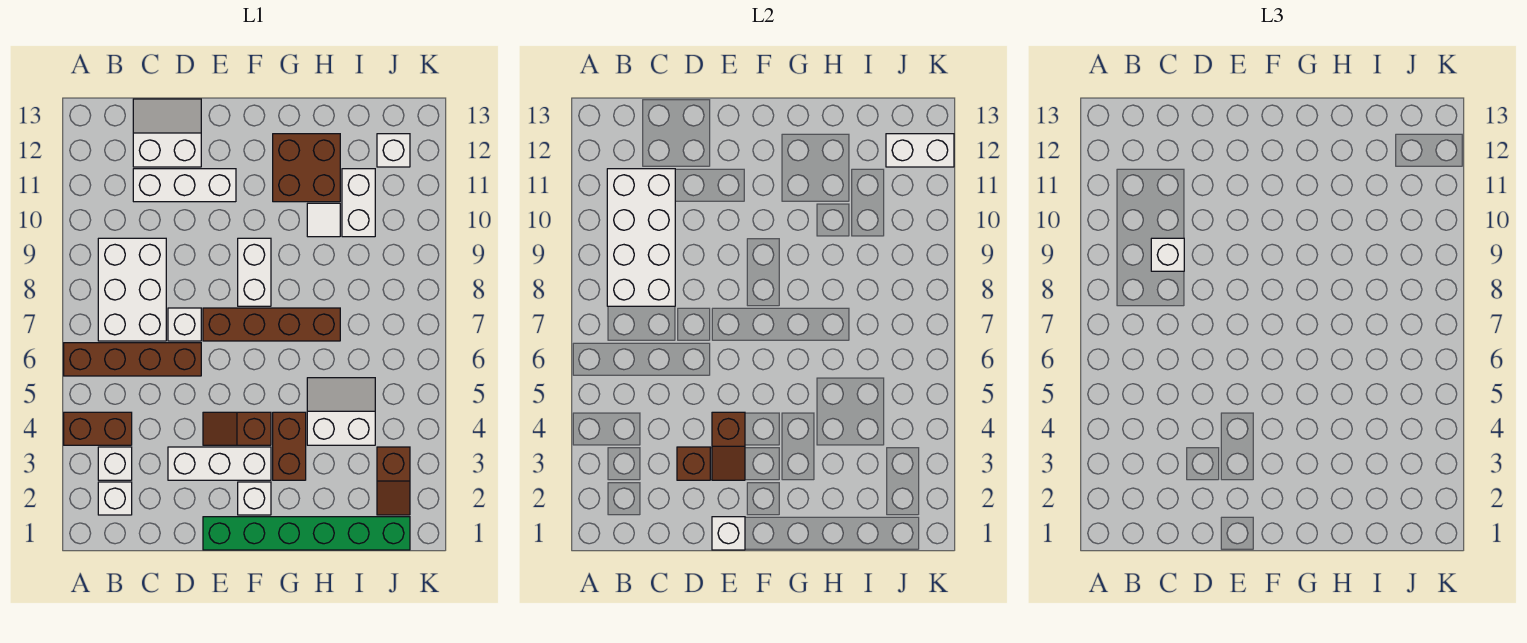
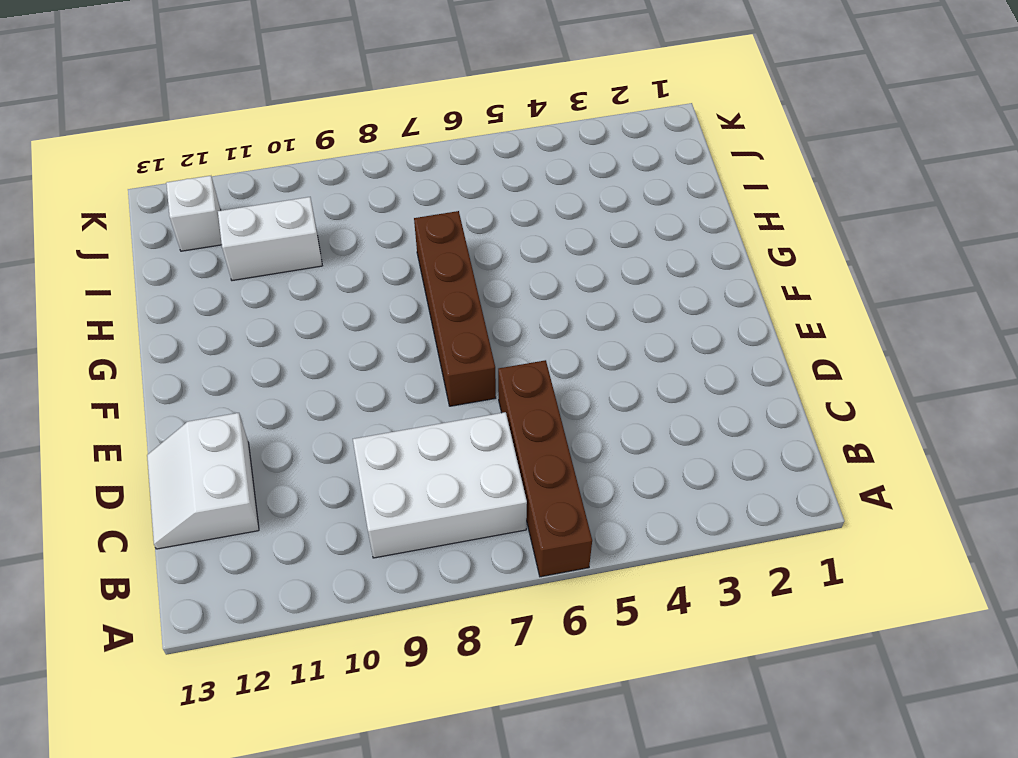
none -> brown brick A4:B4 level 1
none -> white brick B2 level 1
none -> white brick B3 level 1

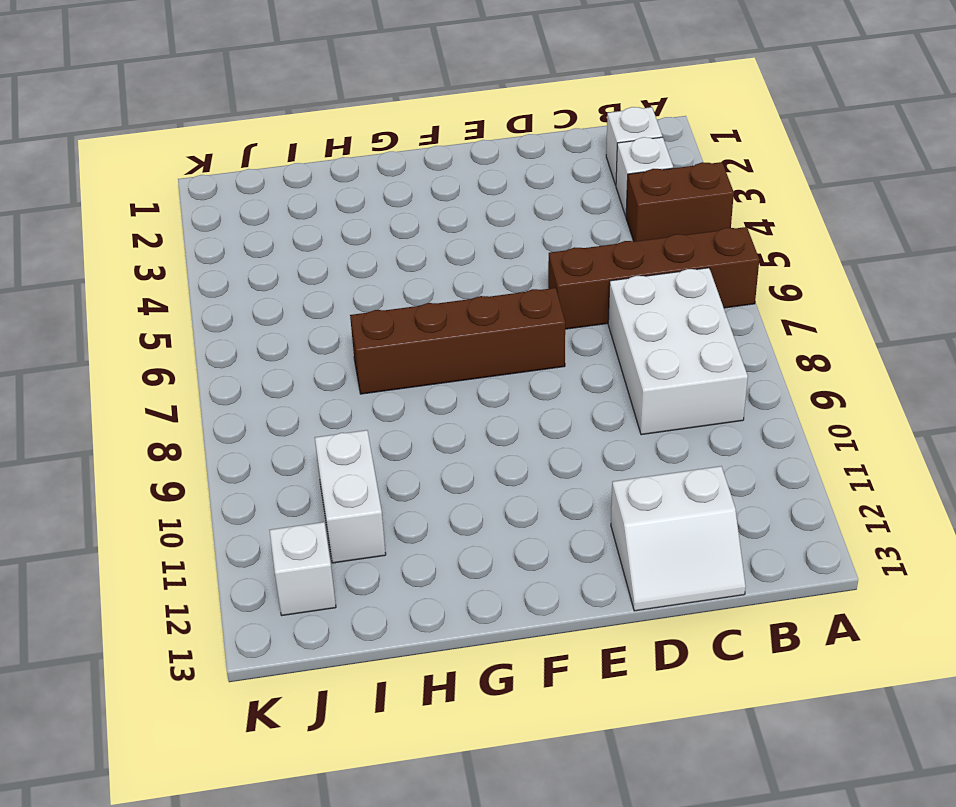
none -> white brick C11:E11 level 1
none -> white brick D3:F3 level 1
none -> white brick D7 level 1

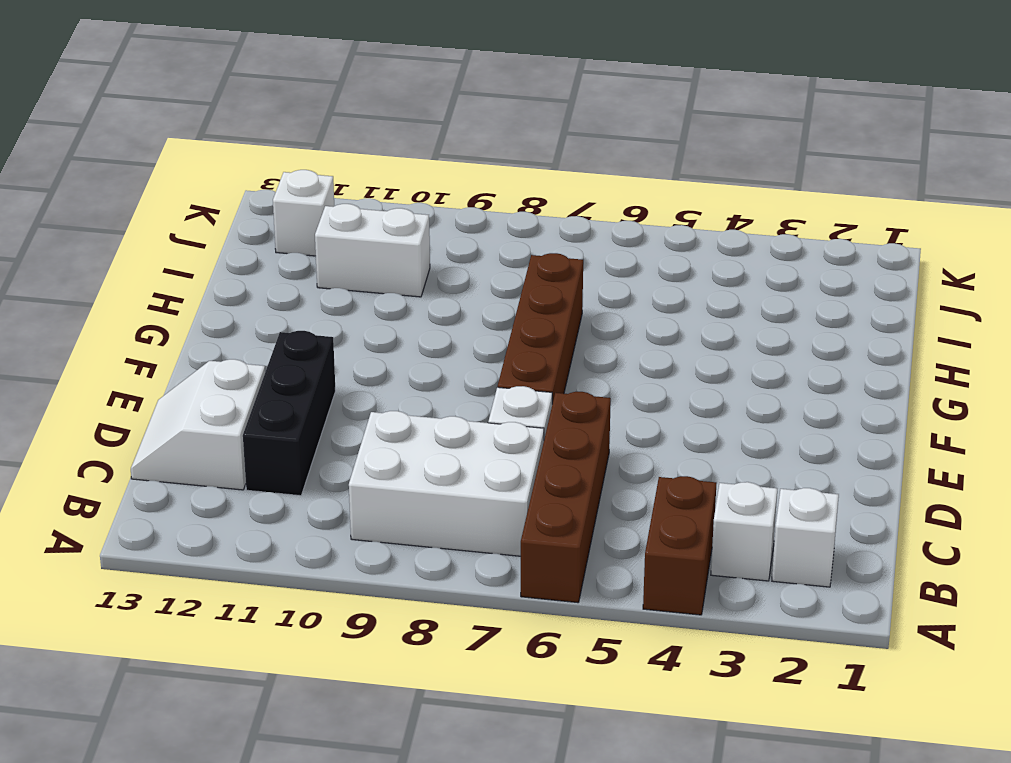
black brick C11:E11 level 1 -> white brick C11:E11 level 1
none -> white brick D3:F3 level 1
none -> green brick E1:J1 level 1
none -> brown slope E4:F4 level 1 top F

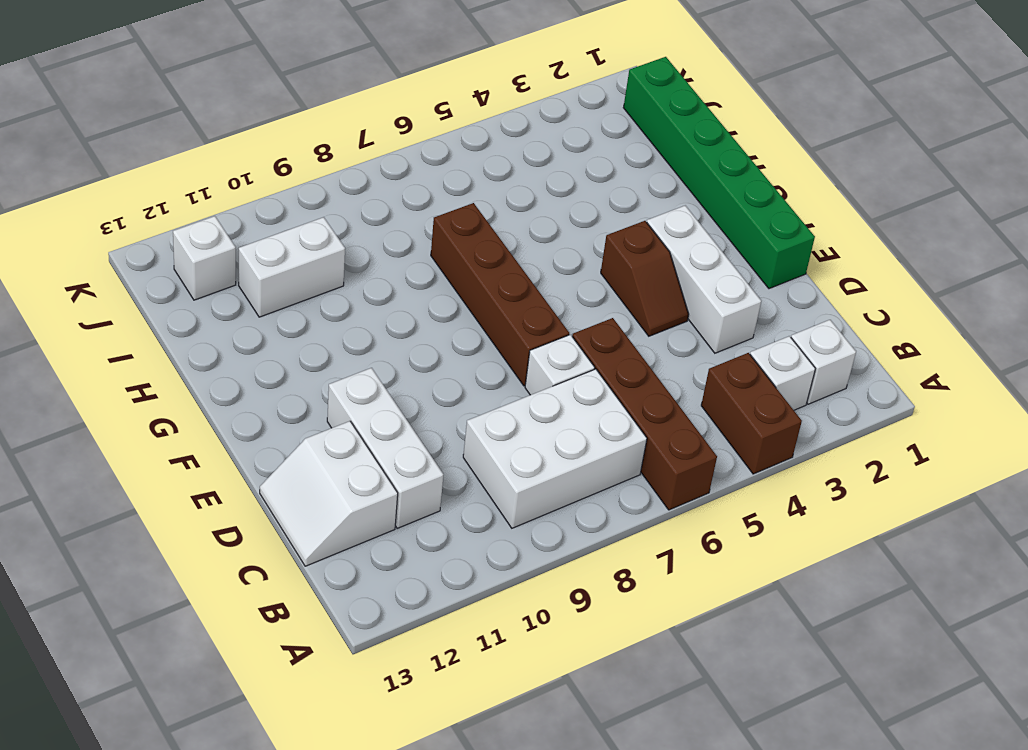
none -> white brick F2 level 1
none -> white brick F8:F9 level 1
none -> brown brick G3:G4 level 1

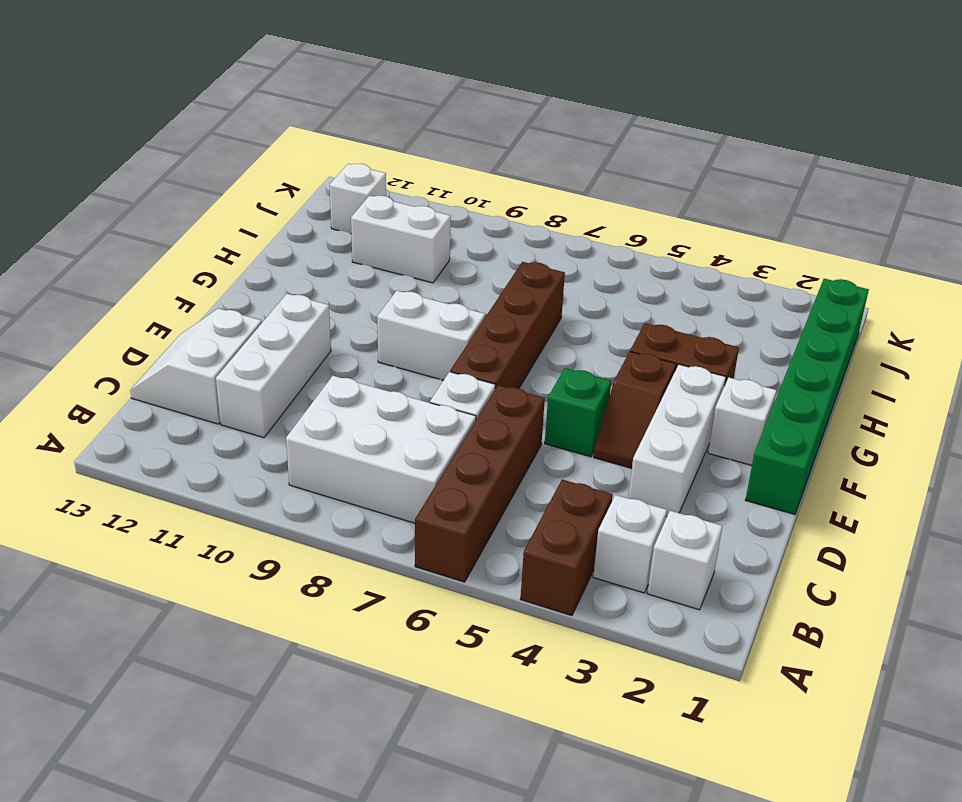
green brick E5 level 1 -> none
none -> brown brick G11:H12 level 1
none -> white slope H4:I5 level 1 top 4
none -> white tile H10 level 1

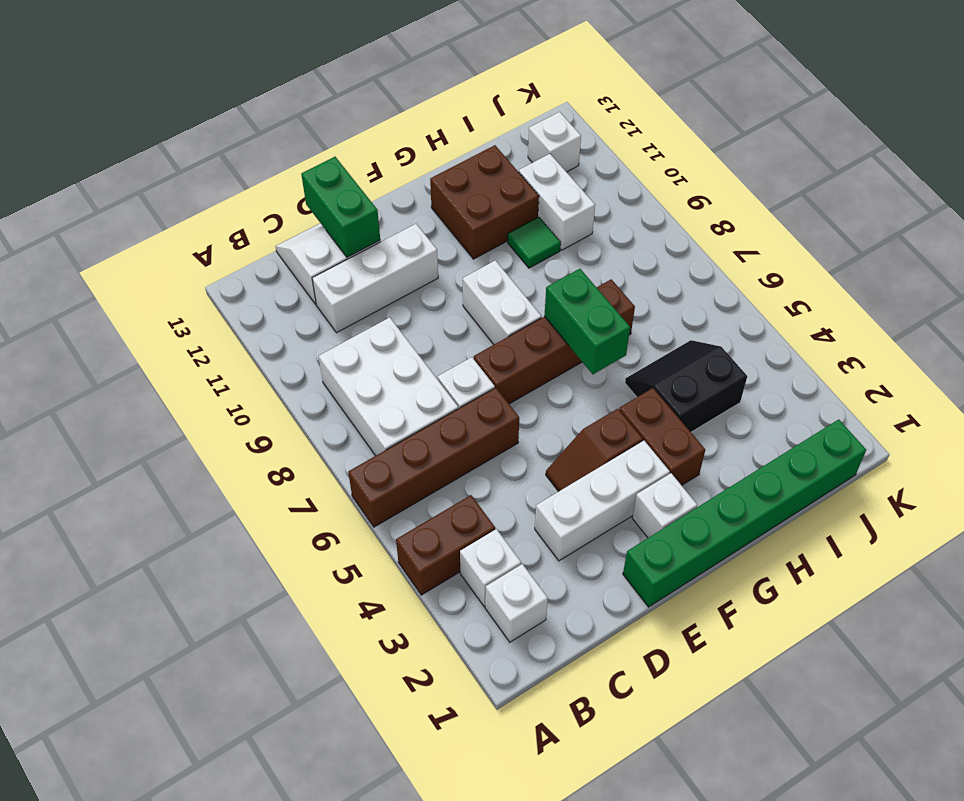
green brick D12:D13 level 2 -> none
green brick G6:G7 level 2 -> none
black slope H4:I5 level 1 top 4 -> white slope H4:I5 level 1 top 4
green tile H10 level 1 -> white tile H10 level 1
none -> brown slope J2:J3 level 1 top 3
none -> white brick B8:C11 level 2
none -> brown brick D3 level 2

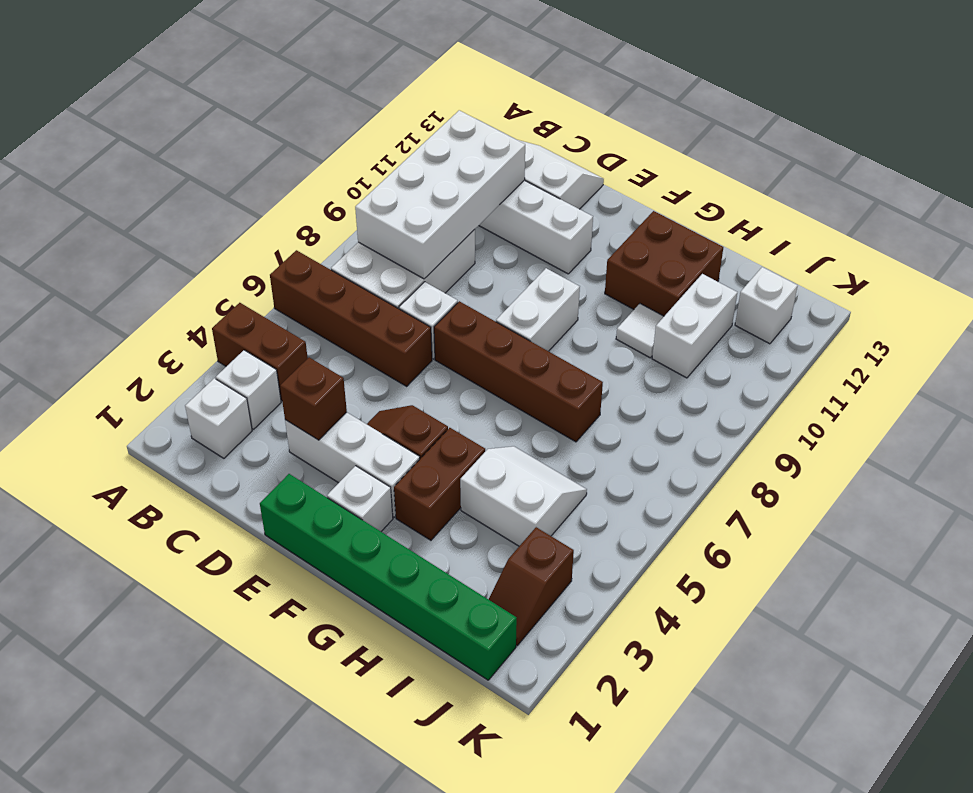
none -> white brick E1 level 2
none -> brown slope E3:E4 level 2 top 4
none -> white brick J12:K12 level 2

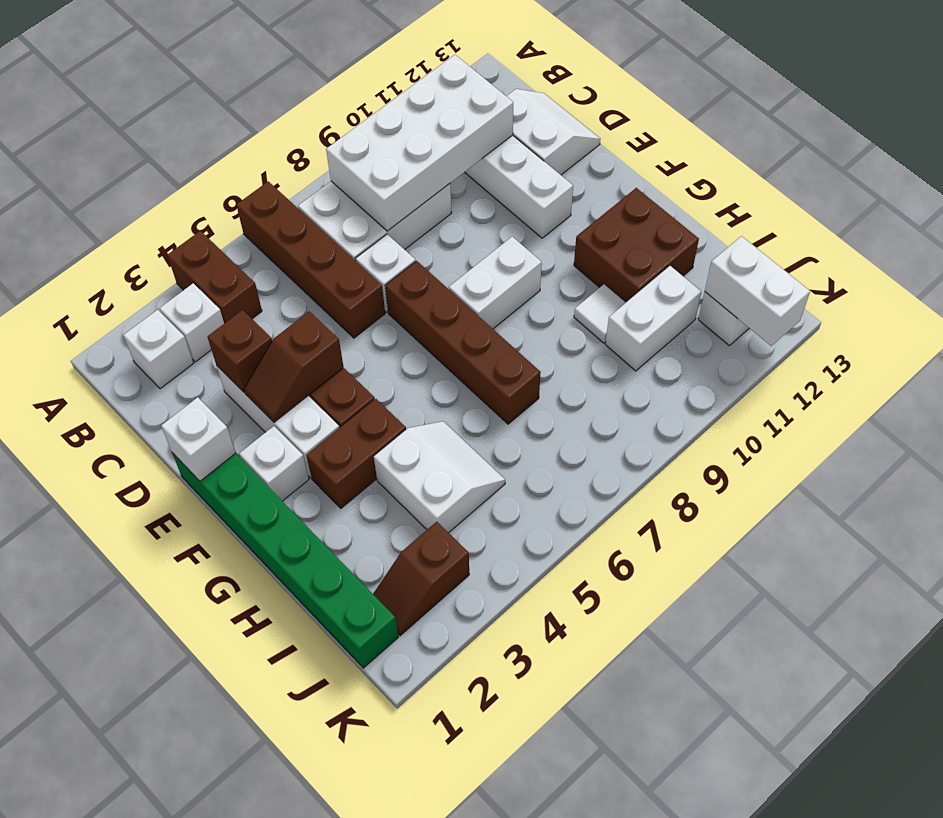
none -> white brick C9 level 3

